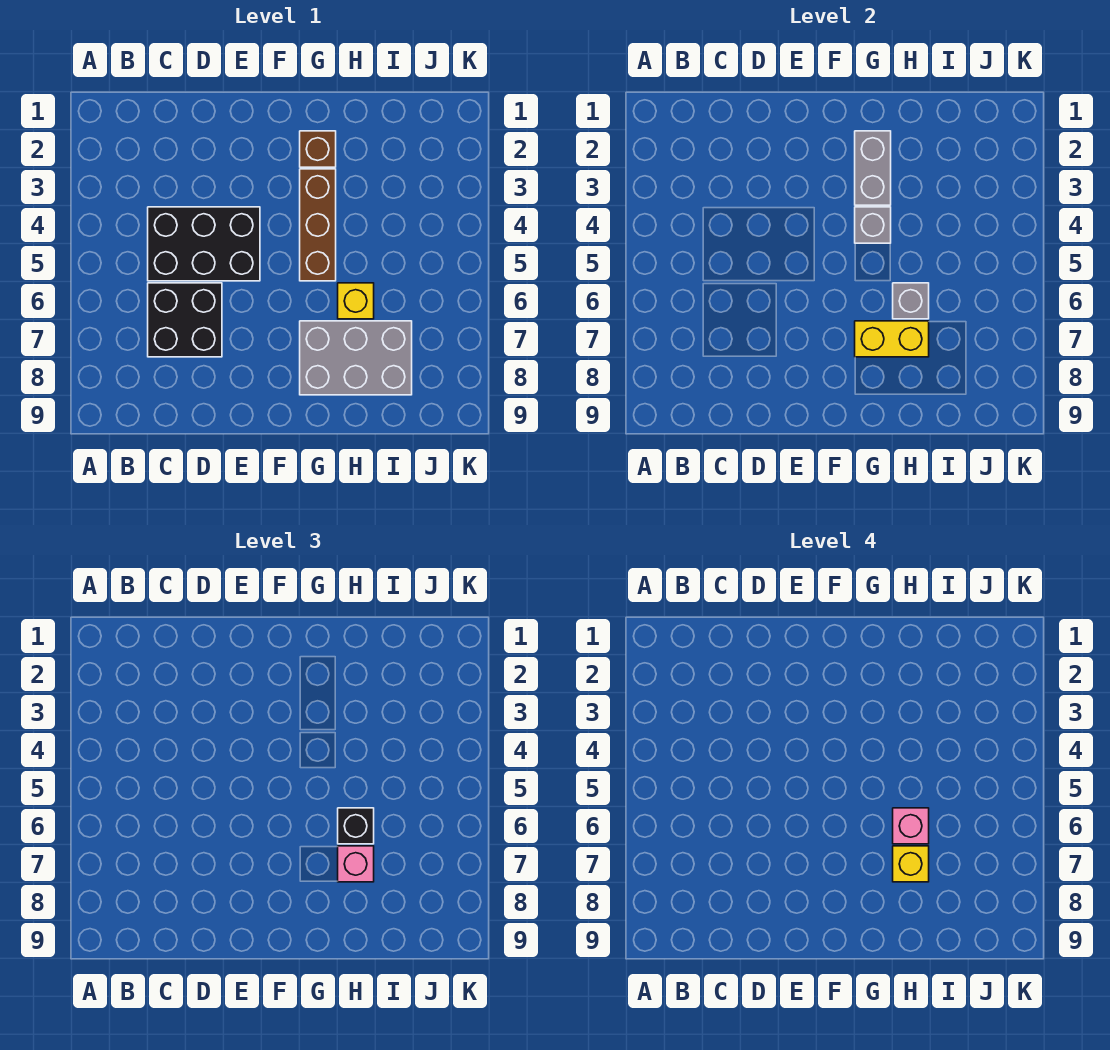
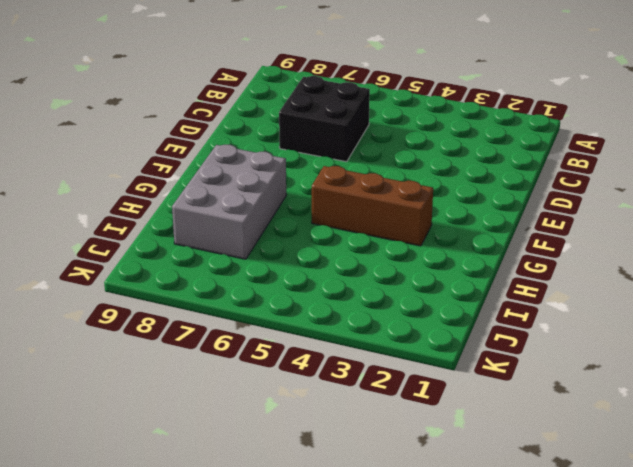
none -> black brick C4:E5 level 1
none -> brown brick G2 level 1
none -> yellow brick H6 level 1

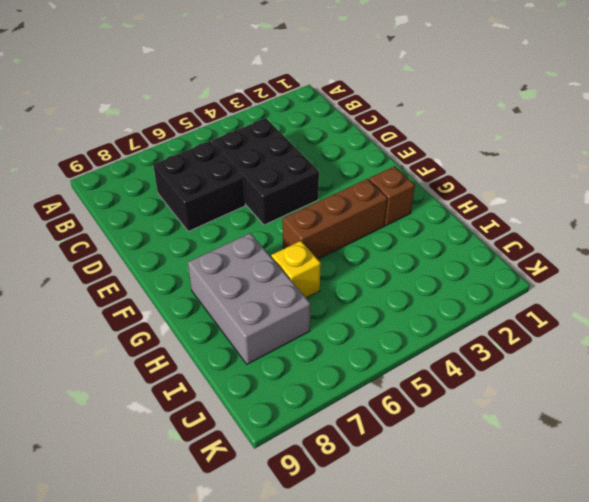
none -> grey brick G2:G3 level 2
none -> grey brick G4 level 2
none -> yellow brick G7:H7 level 2

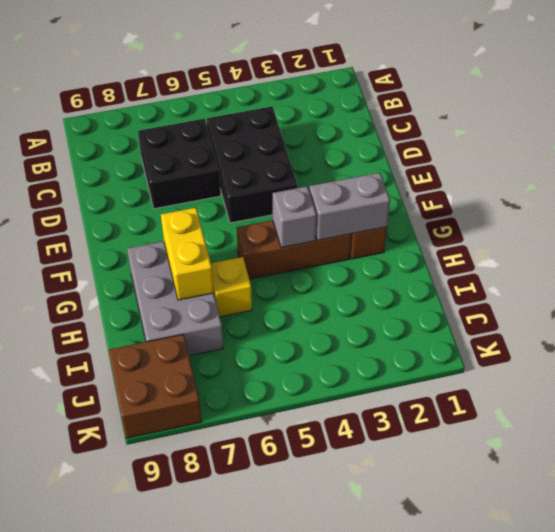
brown brick J8:K9 level 1 -> none
none -> grey brick H6 level 2
none -> black brick H6 level 3
none -> pink brick H7 level 3

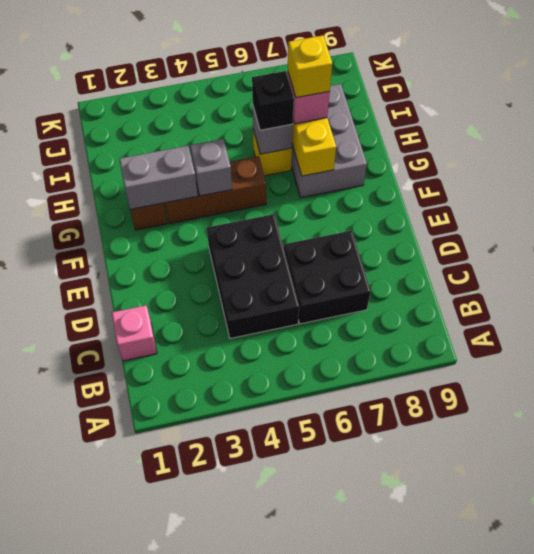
pink brick C1 level 1 -> pink brick H6 level 4

